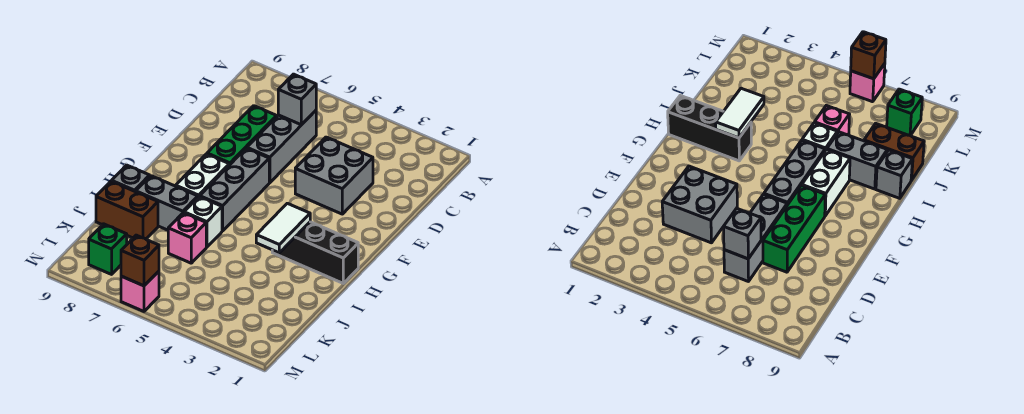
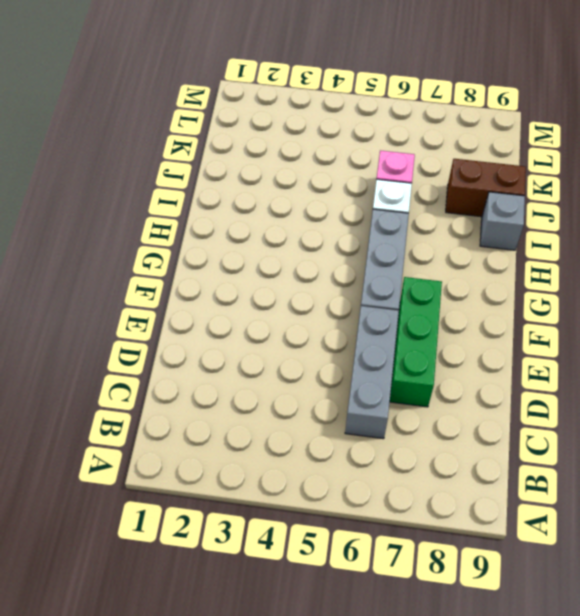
none -> grey brick D3:E4 level 1
none -> white brick G7:H7 level 1
none -> black brick H1:H3 level 1

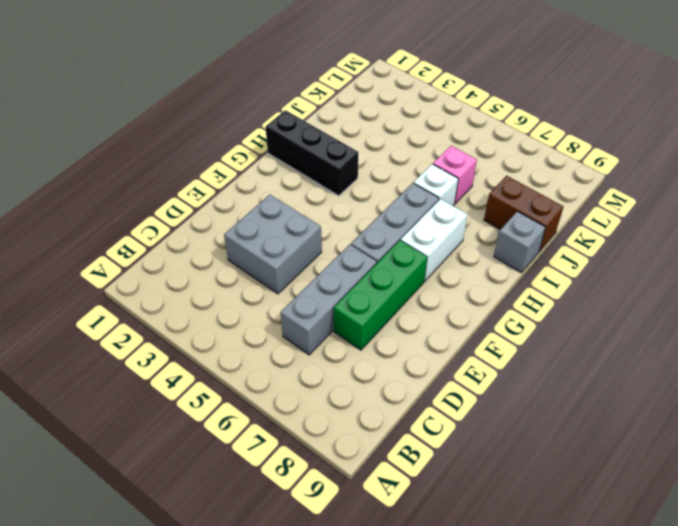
none -> grey brick I7:I8 level 1
none -> green brick L8 level 1
none -> pink brick M6 level 1

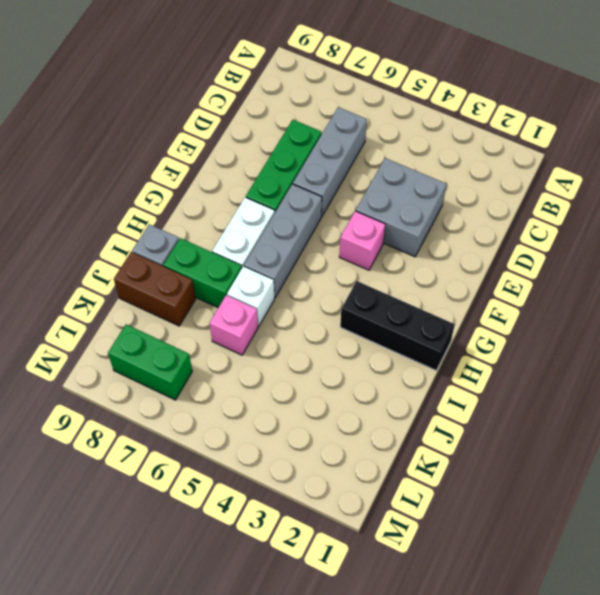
pink brick F4 level 1 -> pink brick M6 level 1
green brick I7:I8 level 1 -> grey brick I7:I8 level 1
green brick L7:L8 level 1 -> green brick L8 level 1
none -> grey brick C6 level 2
none -> white tile H3:I3 level 2
none -> brown brick M6 level 2

